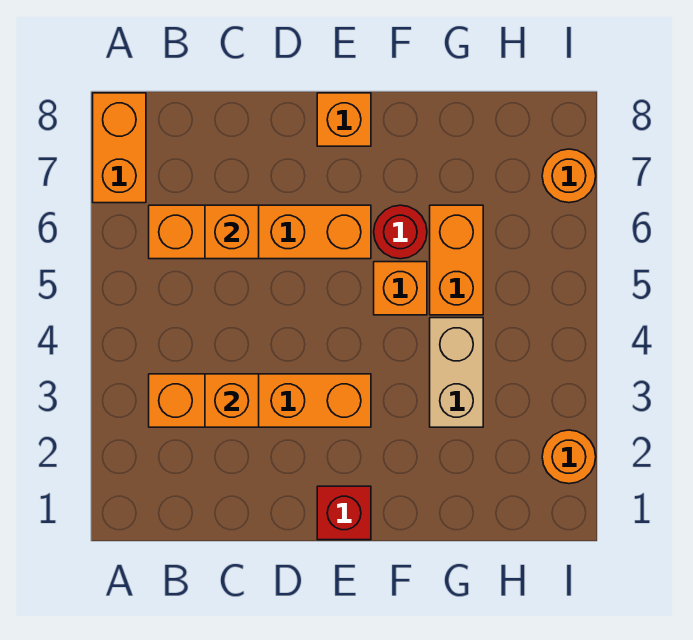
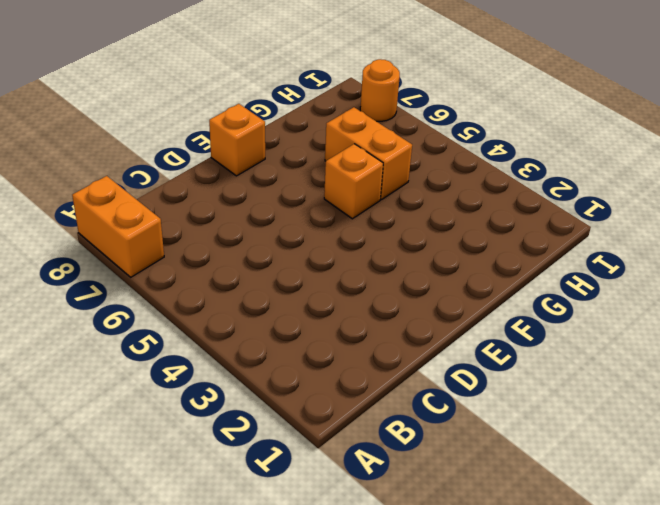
none -> orange brick B3:E3 level 1
none -> orange brick B6:E6 level 1
none -> red brick E1 level 1

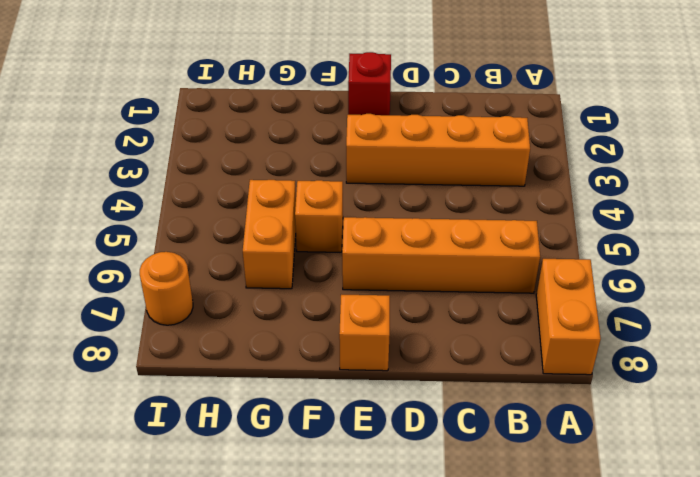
none -> red round brick F6 level 1
none -> tan brick G3:G4 level 1
none -> orange round brick I2 level 1

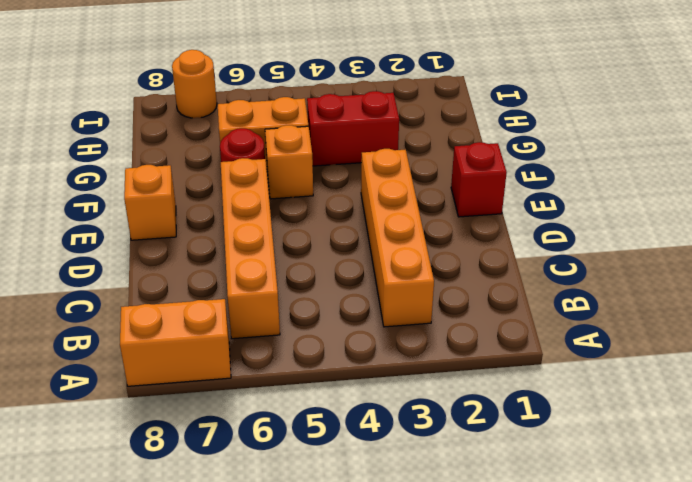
red brick G3:G4 level 1 -> tan brick G3:G4 level 1
none -> orange round brick I2 level 1
none -> orange brick C3 level 2
none -> orange brick C6 level 2

